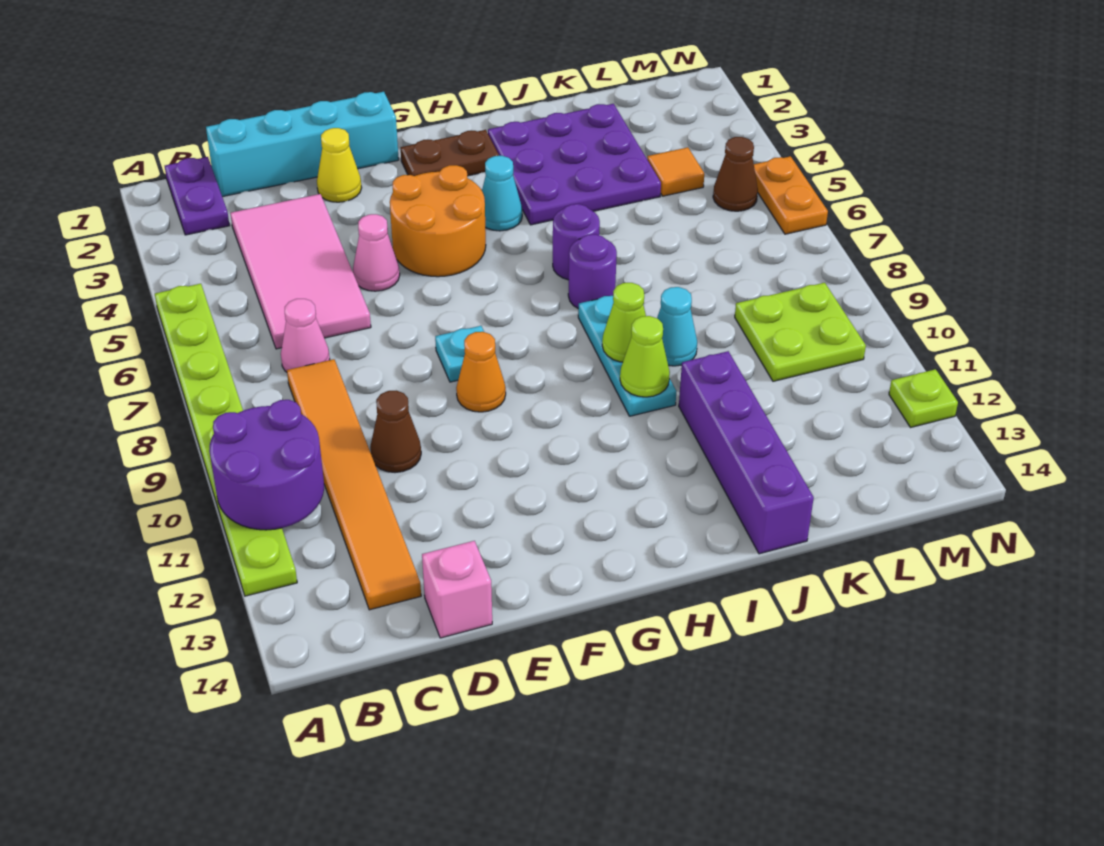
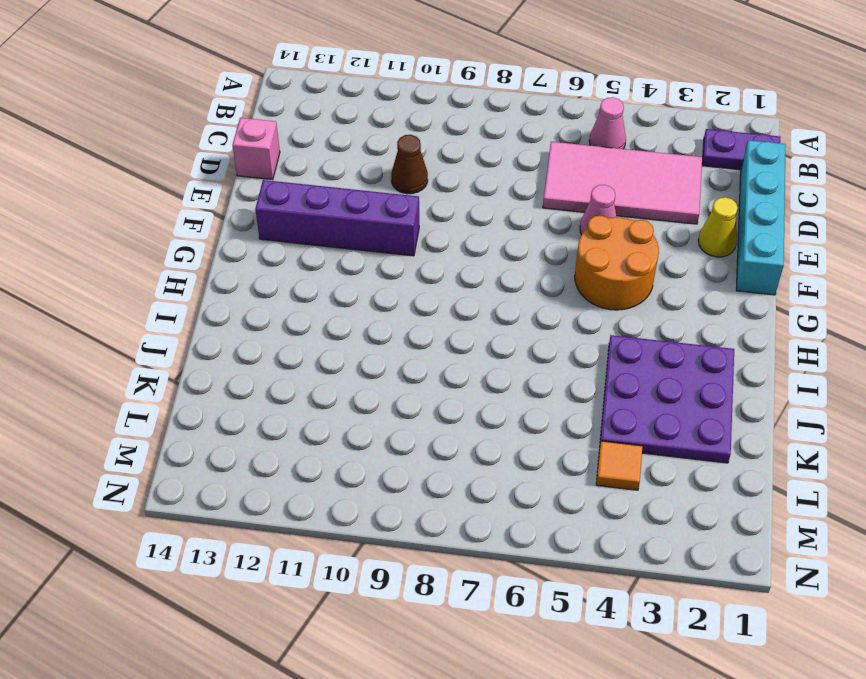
pink cone B5 level 1 -> pink cone C7 level 1
purple brick F10:F13 level 1 -> purple brick J11:J14 level 1
none -> lime plate A5:A12 level 1
none -> orange tile C8:C13 level 1
none -> cyan plate F8 level 1

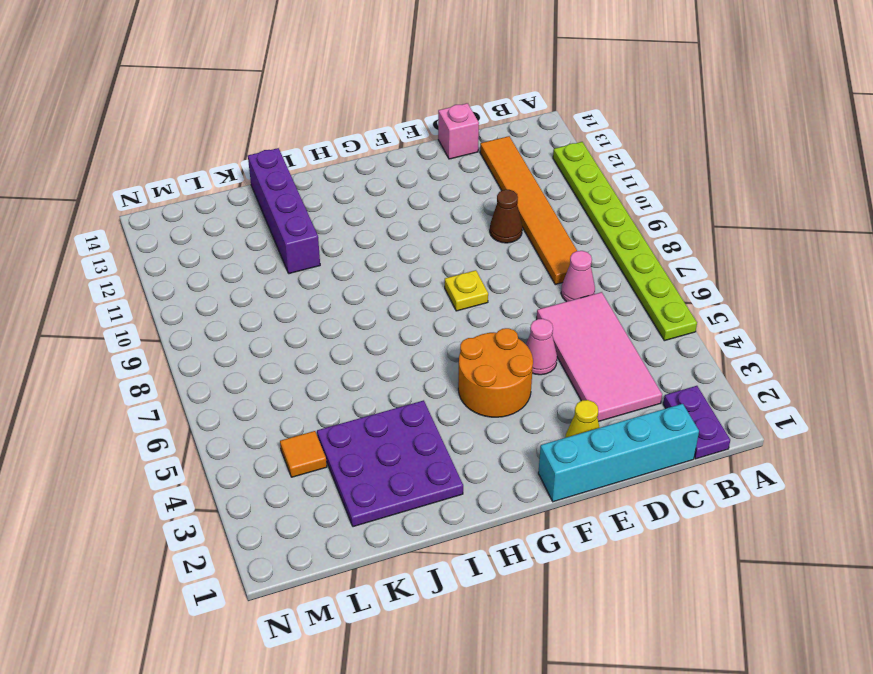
yellow plate F8 level 1 -> cyan plate F8 level 1
none -> orange cone F9 level 1
none -> brown plate G2:H2 level 1
none -> cyan cone H4 level 1

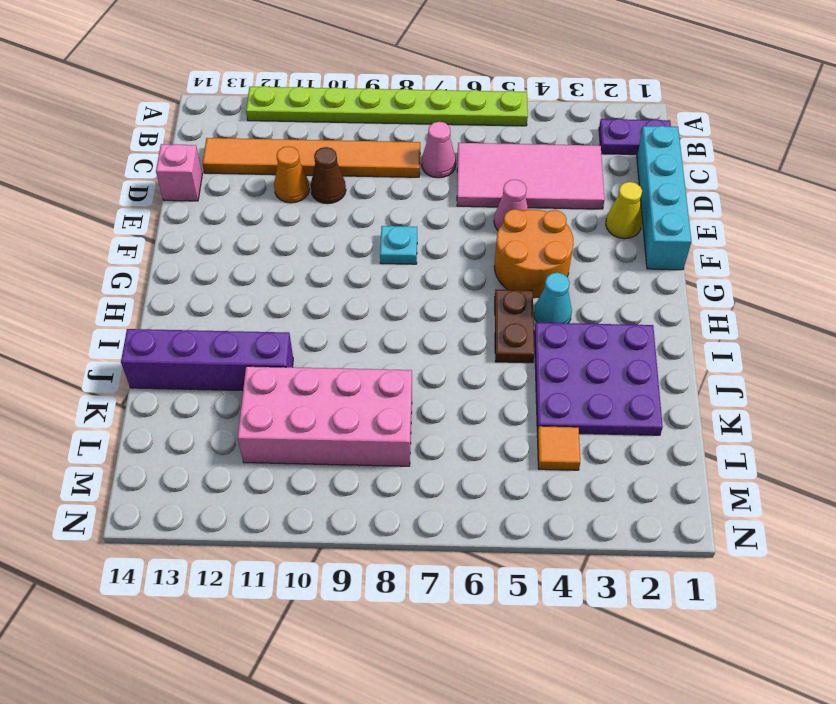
orange cone D11 level 1 -> orange cone F9 level 1
brown plate H5:I5 level 1 -> brown plate G2:H2 level 1
pink brick K8:L11 level 1 -> lime plate L9:M10 level 1
none -> purple round brick I6 level 1
none -> purple round brick I7 level 1
none -> cyan plate I8:I10 level 1

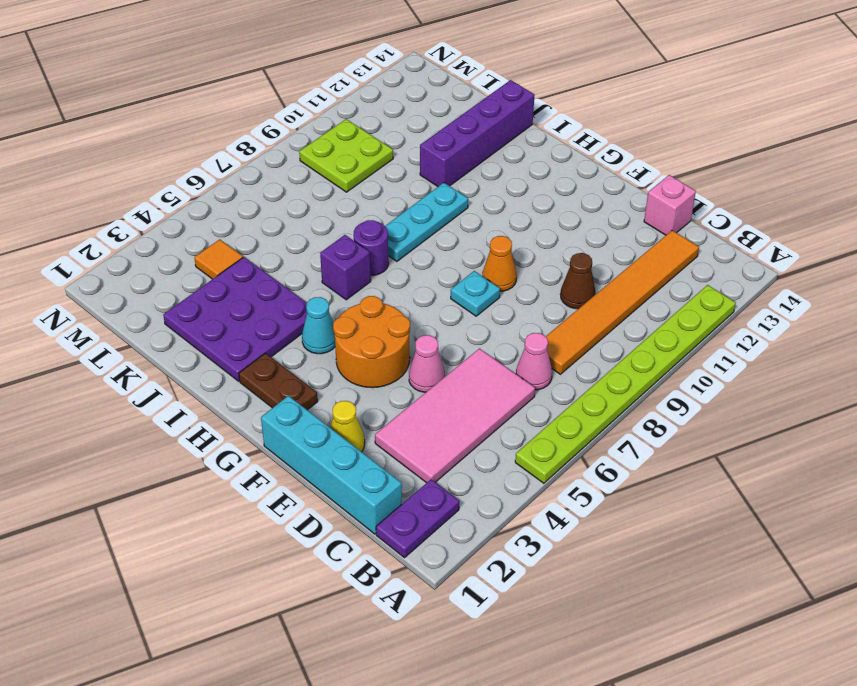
purple brick I6 level 1 -> purple round brick I6 level 1
none -> cyan cone J9 level 1
none -> brown cone M5 level 1
none -> orange plate N5:N6 level 1

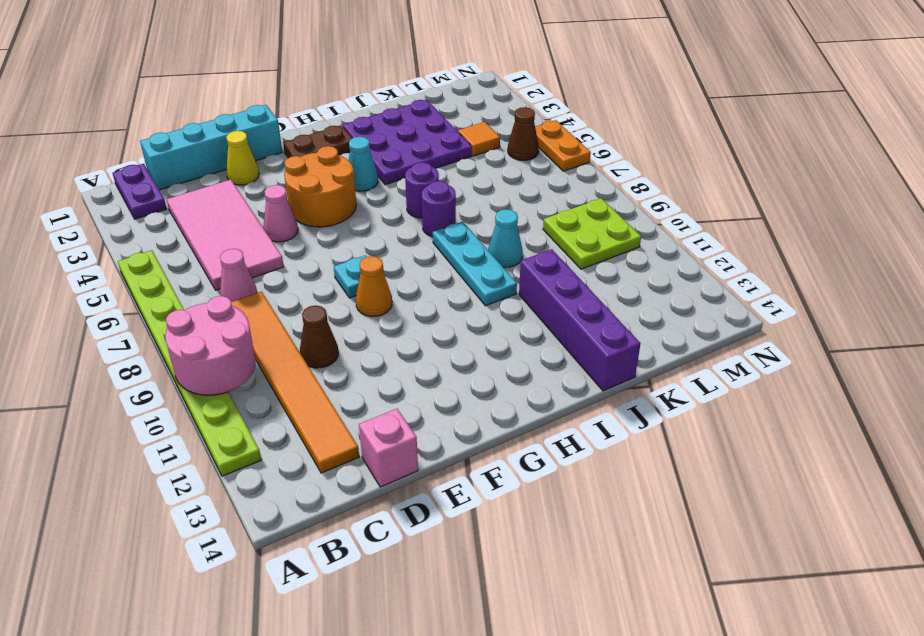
pink round brick A9:B10 level 2 -> purple round brick A10:B11 level 2
none -> lime plate N12 level 1
none -> lime cone I9 level 2
none -> lime cone I10 level 2

